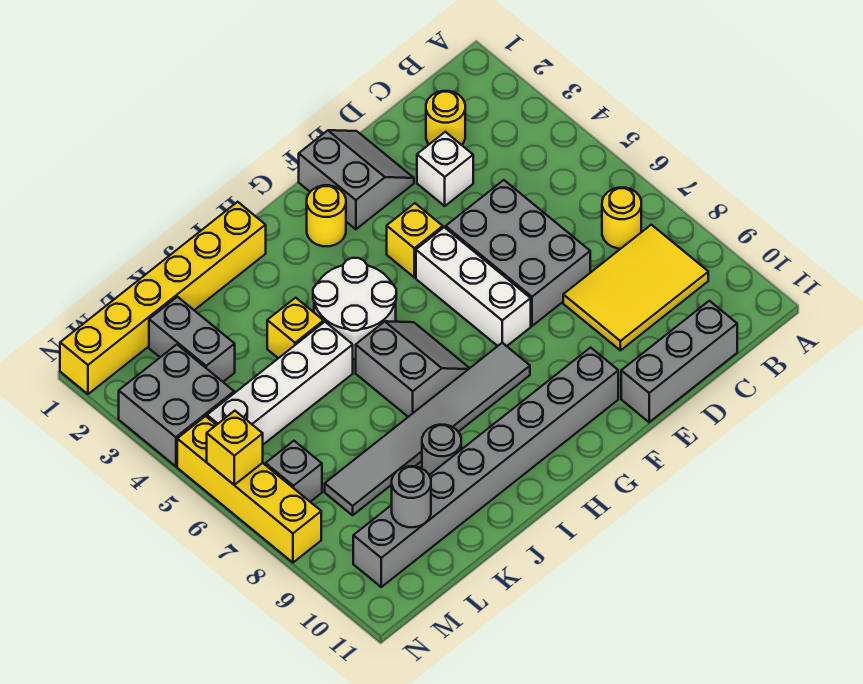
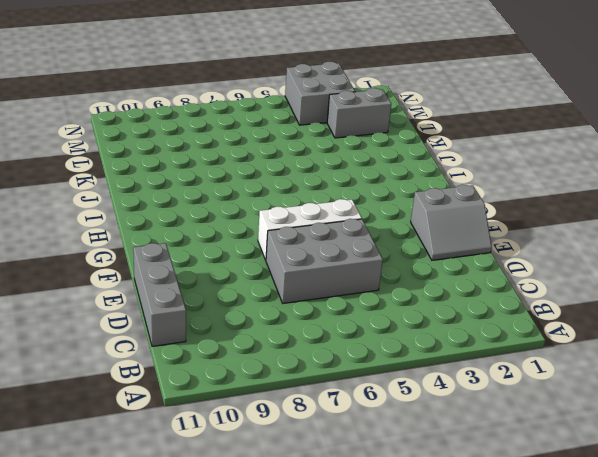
none -> yellow round brick B7 level 1
none -> yellow tile B8:D9 level 1
none -> yellow round brick C2 level 1

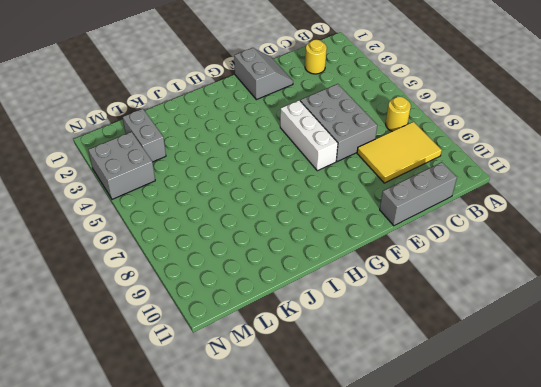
none -> white brick D3 level 1
none -> yellow brick F4 level 1
none -> grey brick F10:M10 level 1

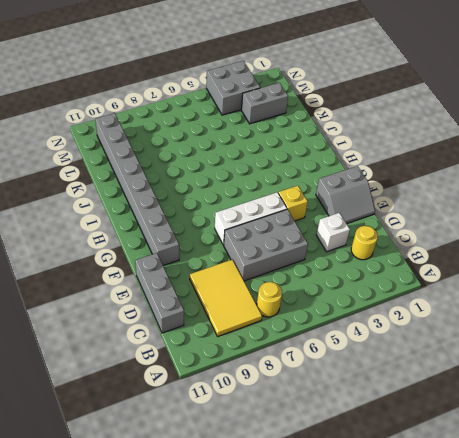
none -> yellow round brick G2 level 1
none -> grey tile G8:L8 level 1
none -> white round brick H4:I5 level 1

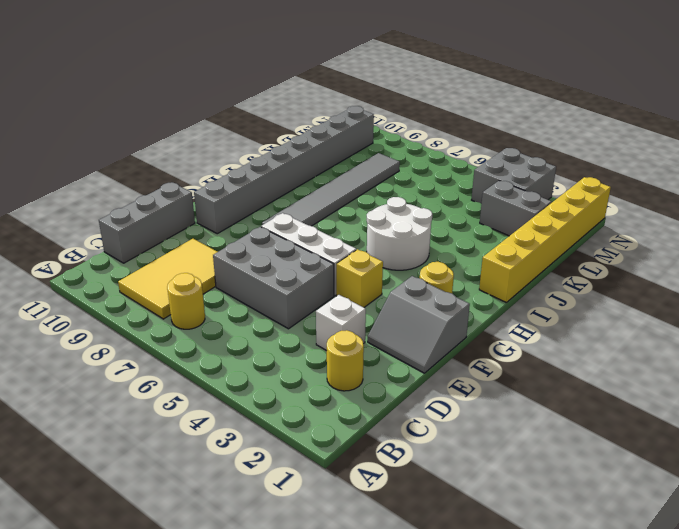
none -> grey slope H6:I7 level 1 top I
none -> yellow brick J4 level 1
none -> white brick J5:M5 level 1

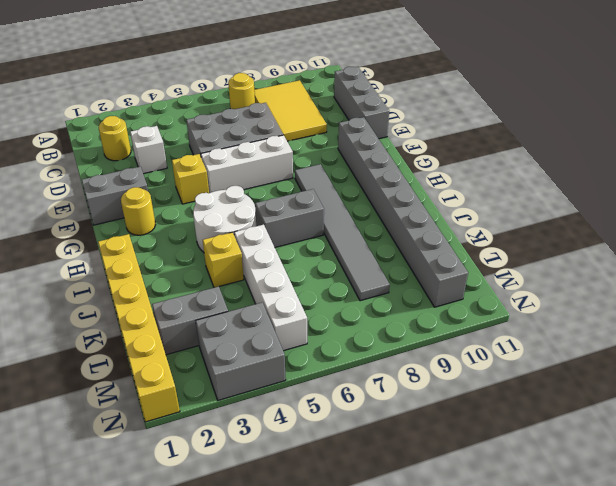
none -> grey round brick J9 level 1
none -> grey brick M7 level 1
none -> yellow brick N5:N8 level 1

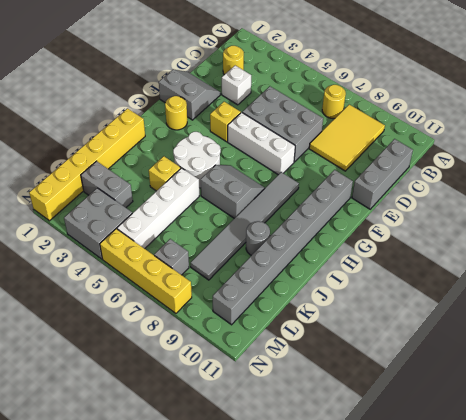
none -> grey round brick L10 level 2
none -> yellow brick N6 level 2

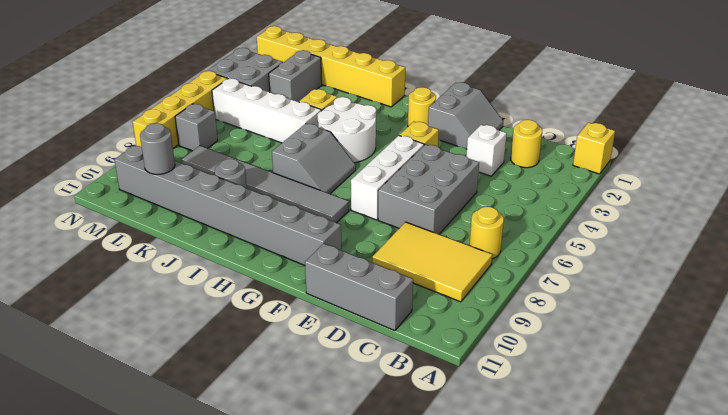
yellow brick A1 level 1 -> yellow brick N6 level 2

